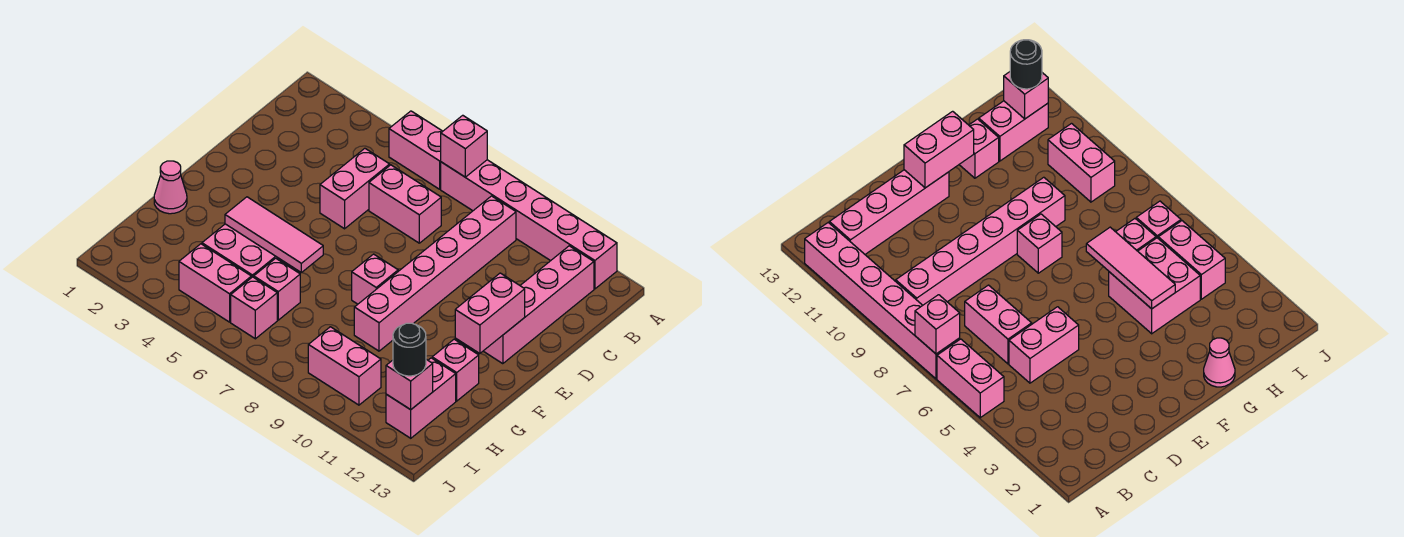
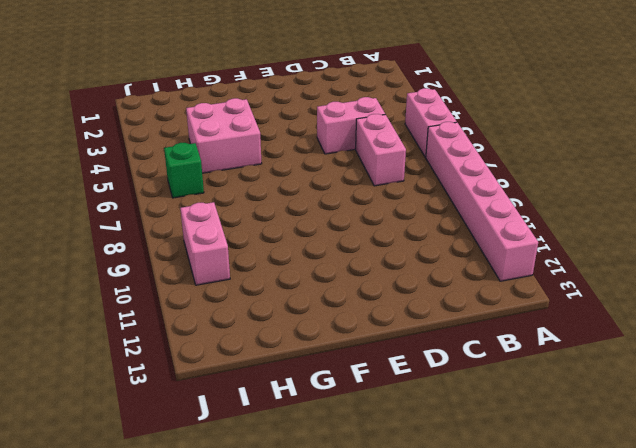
green brick I6 level 1 -> pink brick I6 level 1
none -> pink brick B9:G9 level 1
none -> pink brick B12:E12 level 1
none -> pink brick F8 level 1

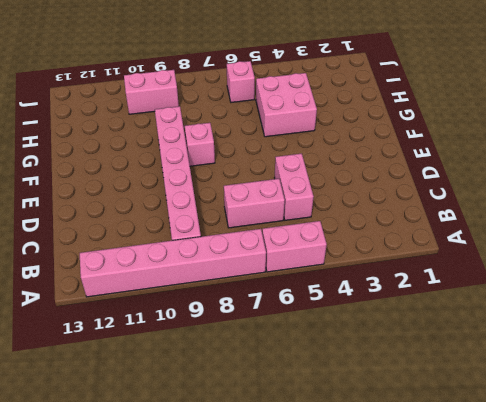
none -> pink brick B12:E12 level 1
none -> pink cone G1 level 1
none -> pink brick G12 level 1

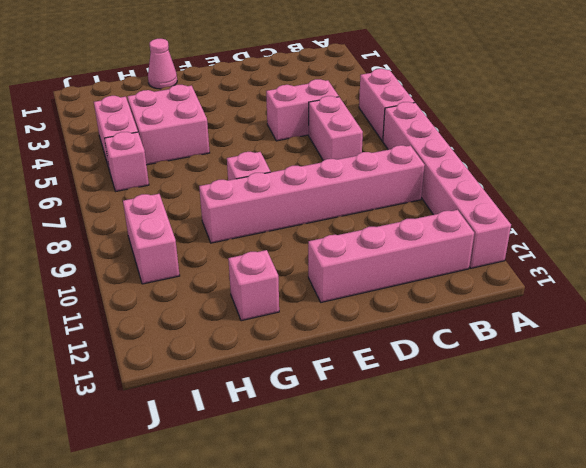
none -> pink brick H6 level 1
none -> pink brick H12:I12 level 1
none -> pink brick A7 level 2

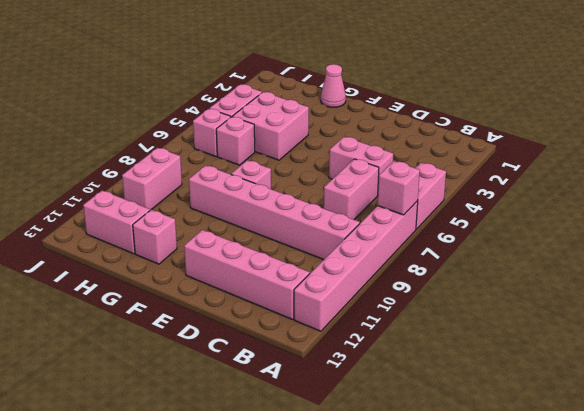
none -> pink brick E12:F12 level 2
none -> pink tile G4:G6 level 2
none -> pink brick I12 level 2

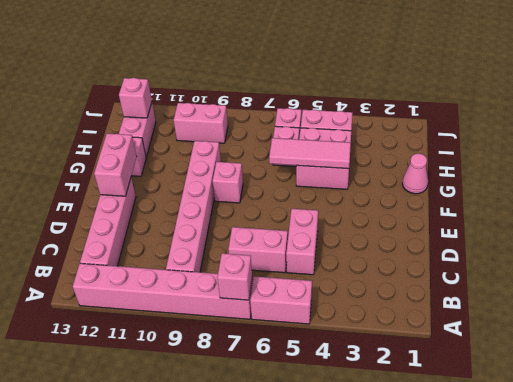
none -> black round brick I12 level 3

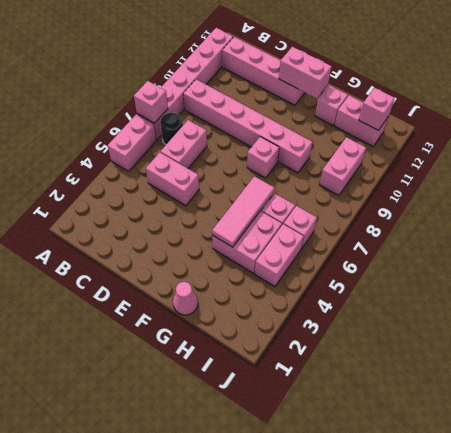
black round brick B7 level 1 -> black round brick I12 level 3

